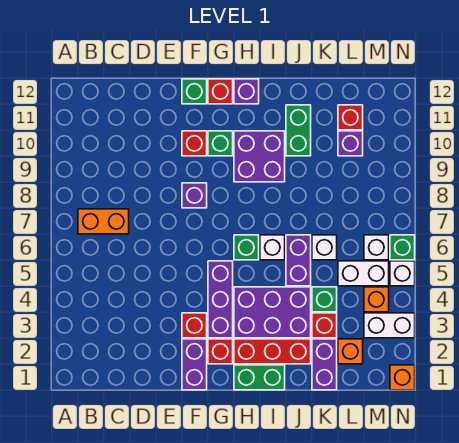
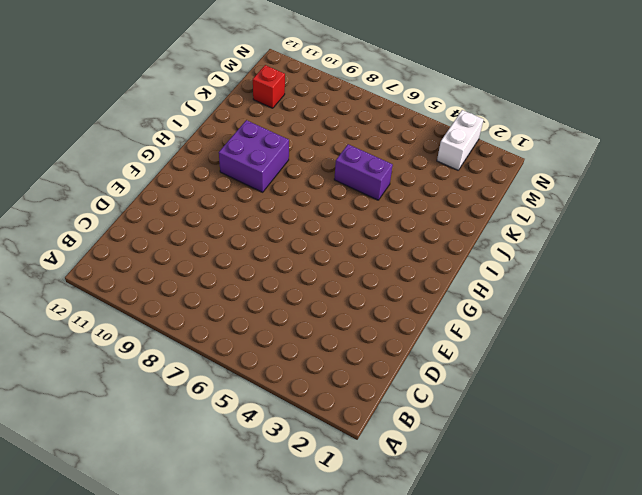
none -> orange brick B7:C7 level 1
none -> purple brick F1:F2 level 1
none -> red brick F3 level 1
none -> purple brick F8 level 1

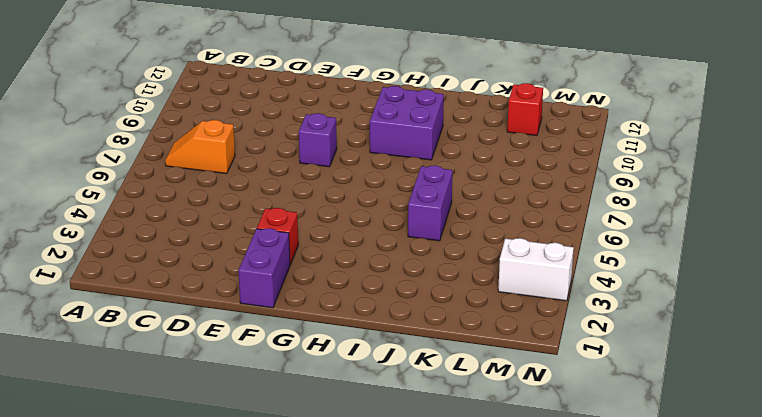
orange slope B7:C7 level 1 top C -> orange brick B7:C7 level 1
none -> red brick F10 level 1
none -> green brick F12 level 1
none -> red brick G2 level 1
none -> purple brick G3:G5 level 1

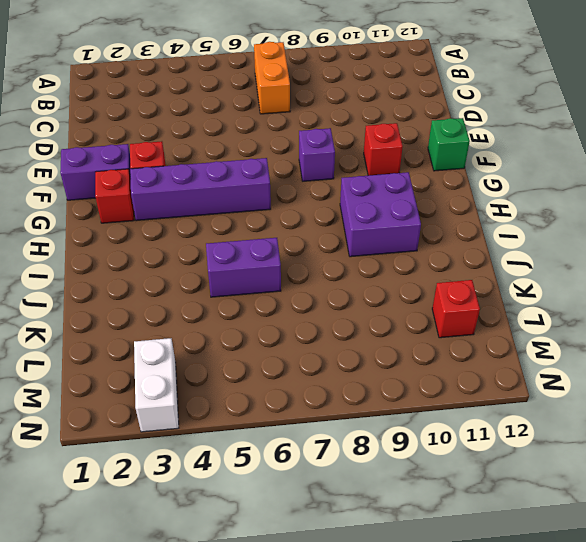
purple brick G3:G6 level 1 -> purple brick G3:G5 level 1
none -> green brick G10 level 1
none -> red brick G12 level 1
none -> green brick H1:I1 level 1
none -> red brick H2:J2 level 1

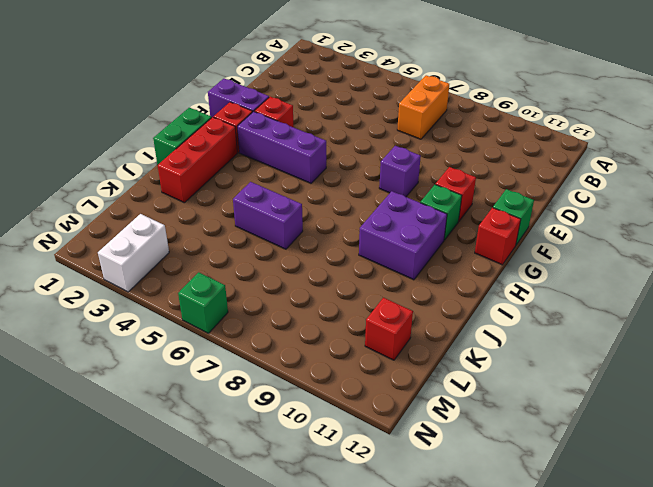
none -> purple brick H3:J4 level 1
none -> green brick H6 level 1
none -> purple brick H12 level 1
none -> white brick I6 level 1

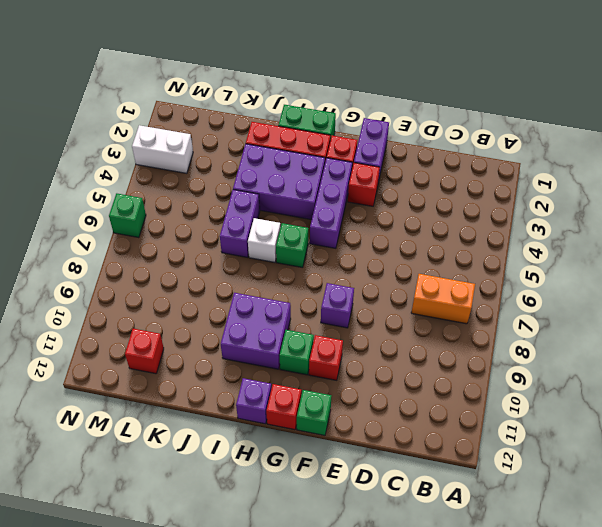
none -> green brick J10:J11 level 1
none -> purple brick K1:K2 level 1
none -> red brick K3 level 1
none -> green brick K4 level 1

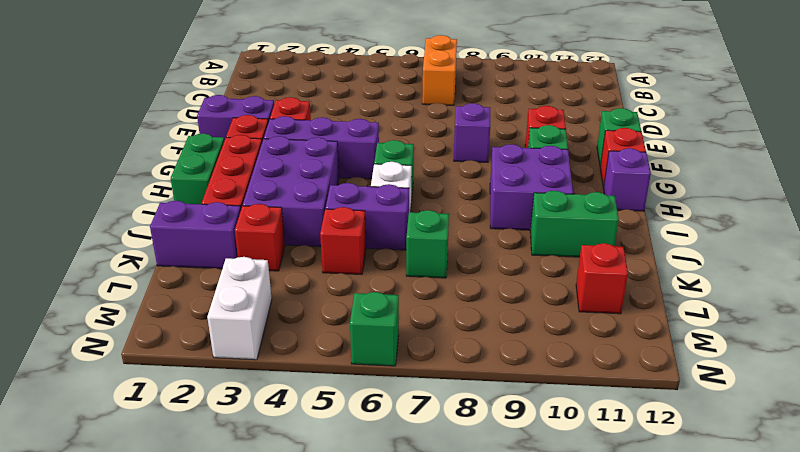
red brick K5 level 1 -> none
green brick K7 level 1 -> green brick K4 level 1
none -> white brick K6 level 1
none -> orange brick L2 level 1
none -> white brick L5:M5 level 1
none -> purple brick L10 level 1

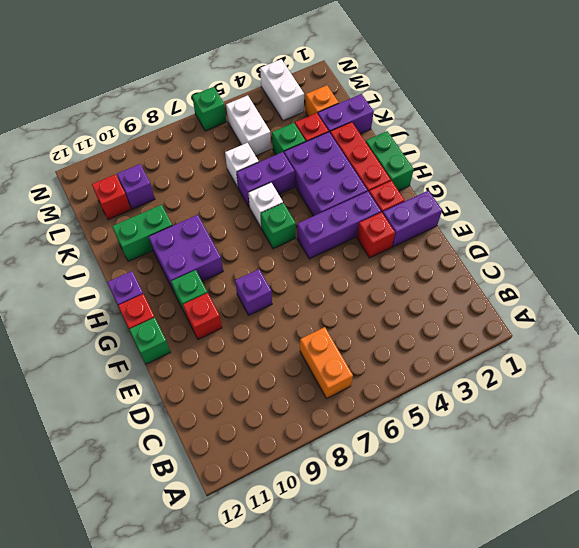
none -> orange brick M4 level 1
none -> white brick M6 level 1
none -> orange brick N1 level 1
none -> white brick N5 level 1

